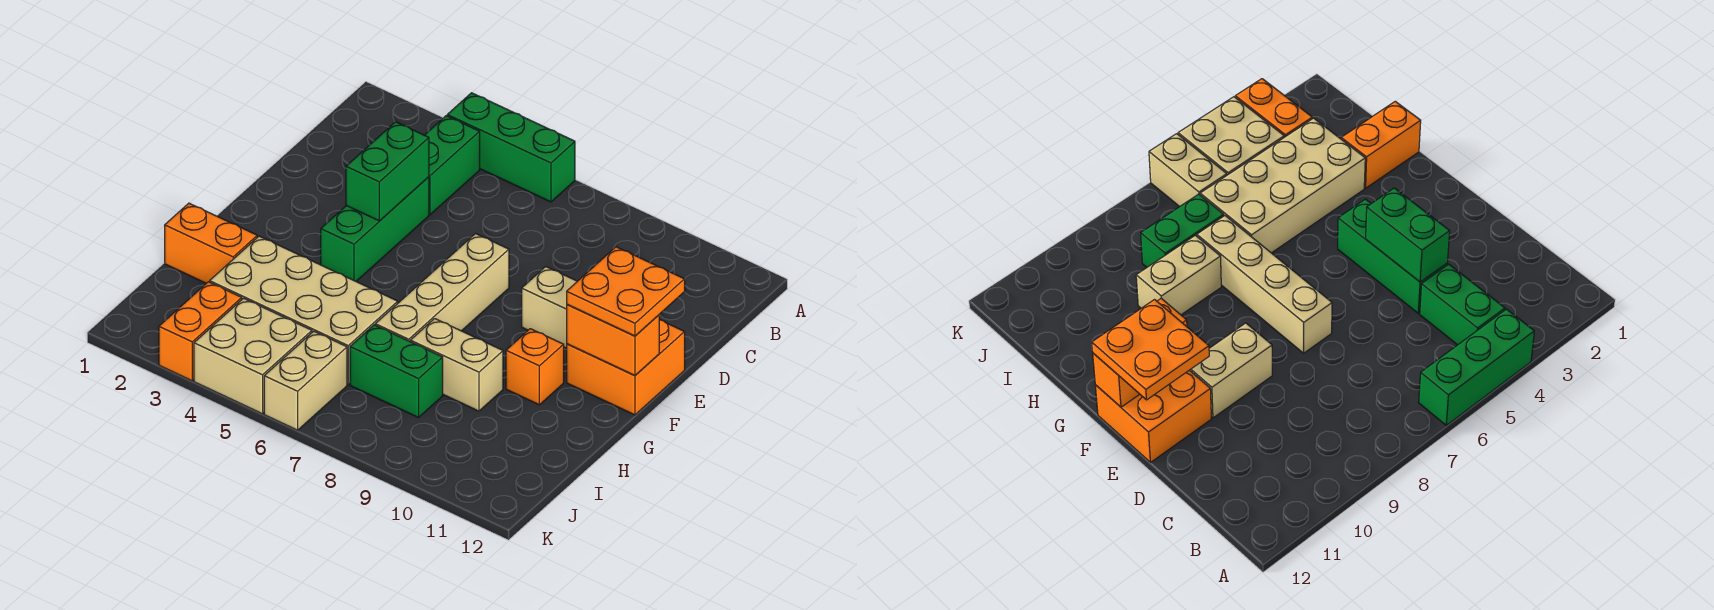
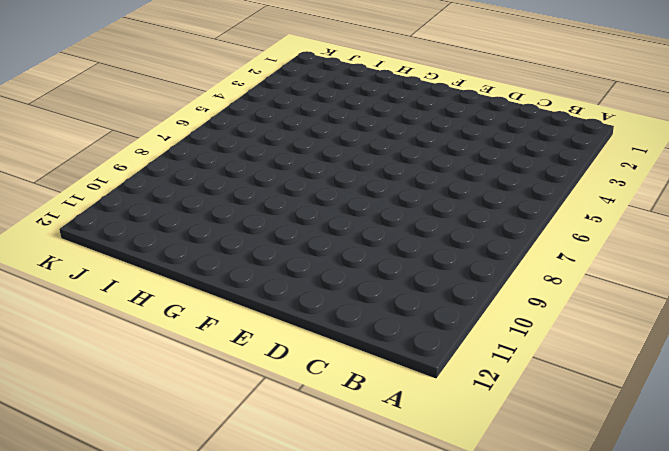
none -> green brick A4:A6 level 1
none -> green brick B4:C4 level 1
none -> green brick D4:F4 level 1

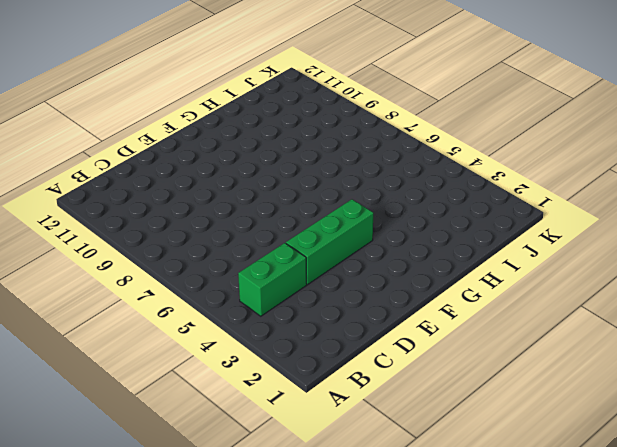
none -> green brick A4:A6 level 1
none -> tan brick E7:H7 level 1
none -> tan brick E9:E10 level 1

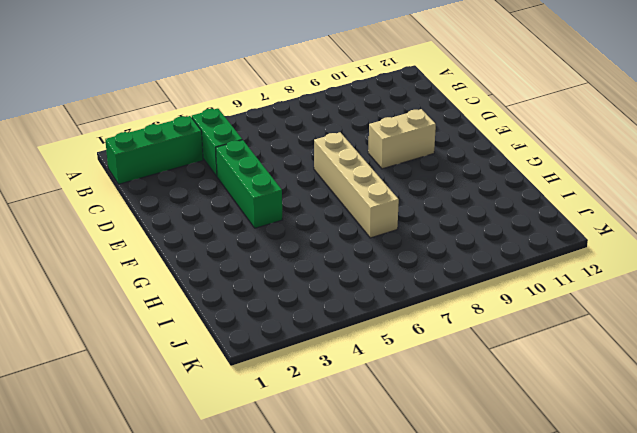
green brick B1:B3 level 1 -> green brick A4:A6 level 1
none -> orange brick E11:F12 level 1
none -> orange brick G10 level 1
none -> orange brick H1:H2 level 1

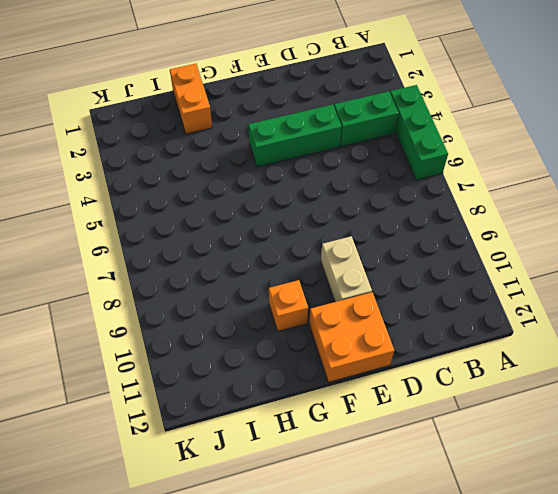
none -> tan brick E7:H7 level 1
none -> tan brick H3:I6 level 1
none -> tan brick H8:H9 level 1

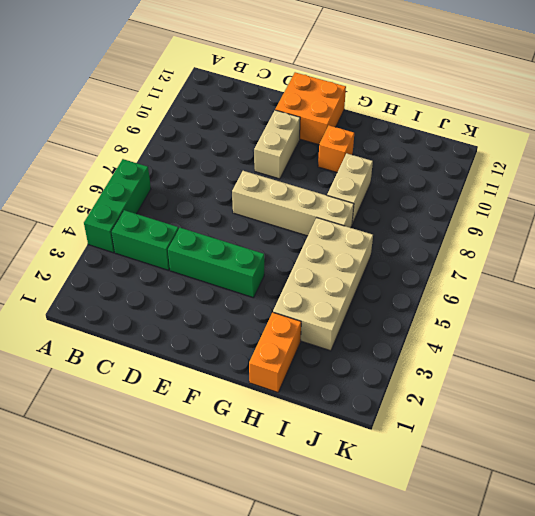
none -> green brick I7:I8 level 1
none -> orange brick J3:K3 level 1
none -> tan brick J4:K5 level 1

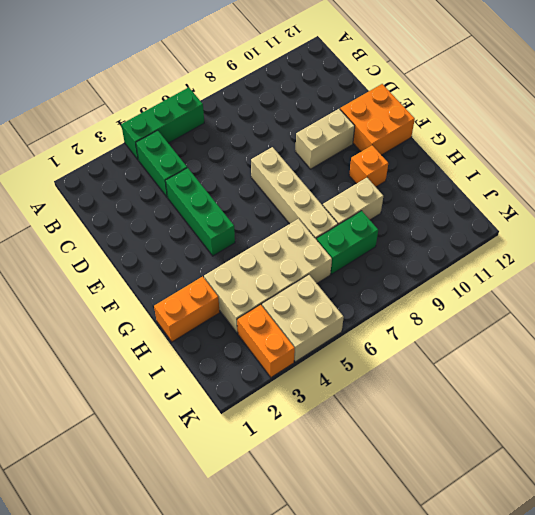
none -> tan brick J6:K6 level 1
none -> green brick D4:E4 level 2
none -> orange brick F11:F12 level 2

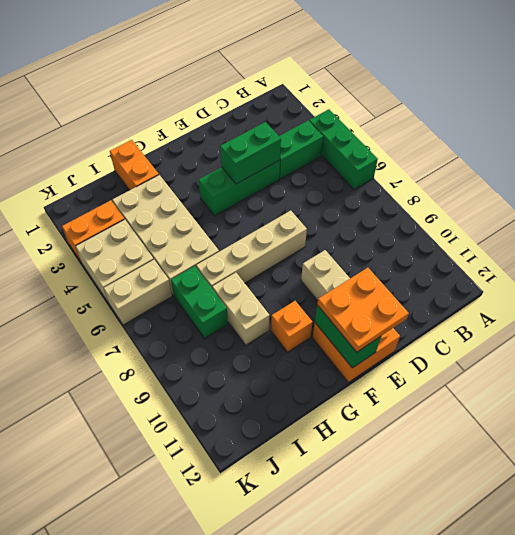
green brick F11:F12 level 2 -> orange brick F11:F12 level 2

